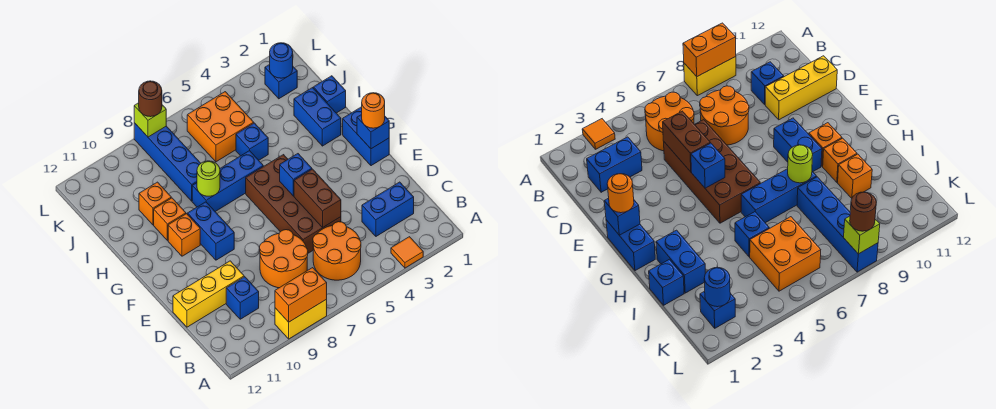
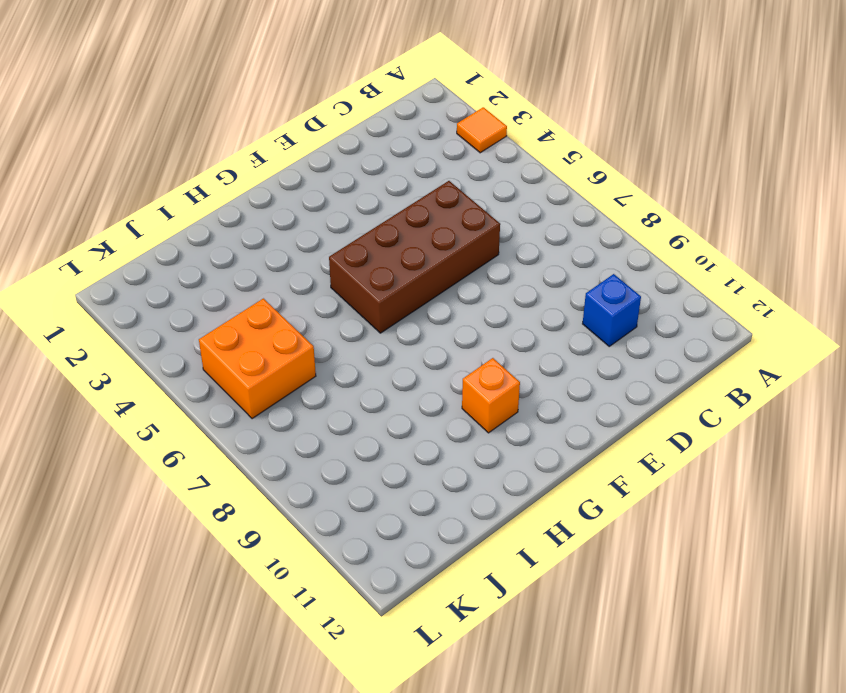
none -> yellow brick A8:A9 level 1
none -> orange round brick B5:C6 level 1
none -> blue brick C2:C3 level 1

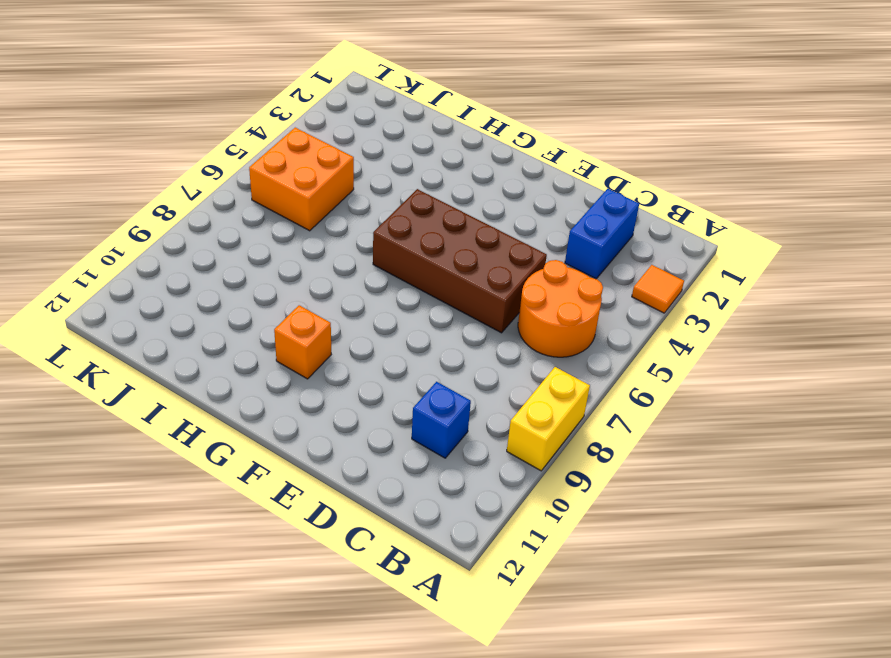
none -> orange round brick C7:D8 level 1
none -> yellow brick D10:D12 level 1
none -> blue brick F1:G1 level 1

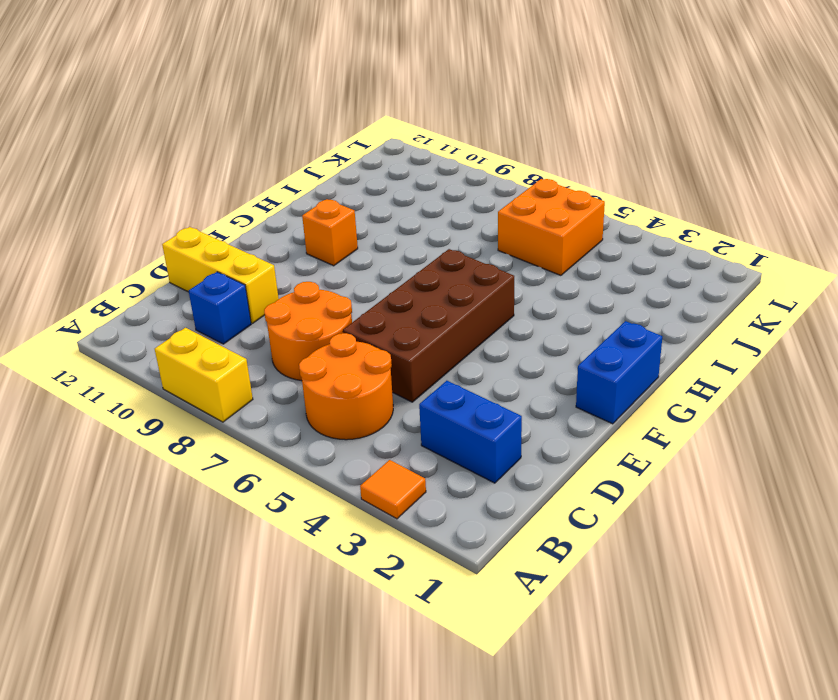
none -> blue brick F9:G9 level 1
none -> blue brick H2:I2 level 1
none -> blue brick H6:H8 level 1

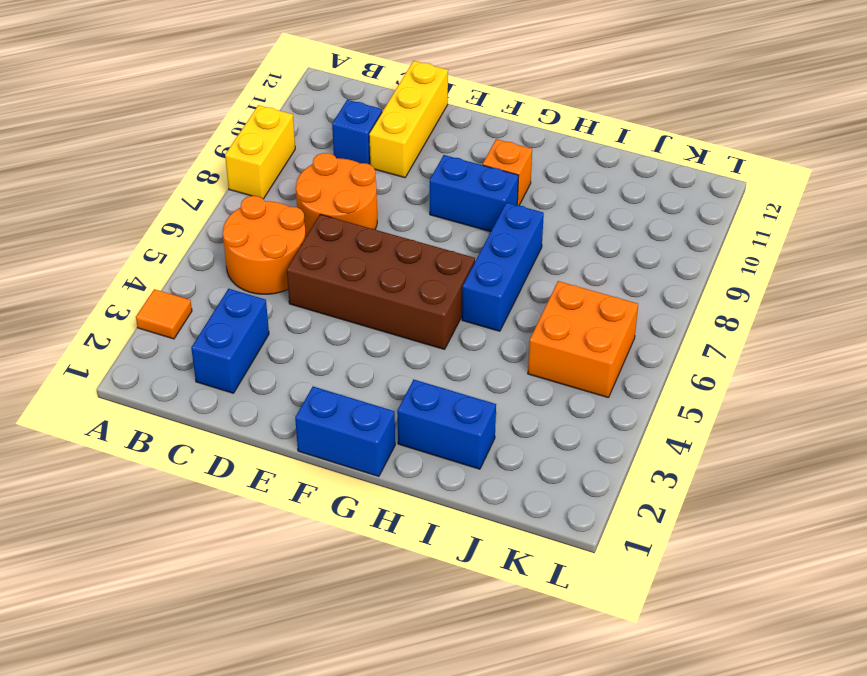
none -> orange brick H10 level 1
none -> blue brick I1 level 1
none -> blue brick I5 level 1

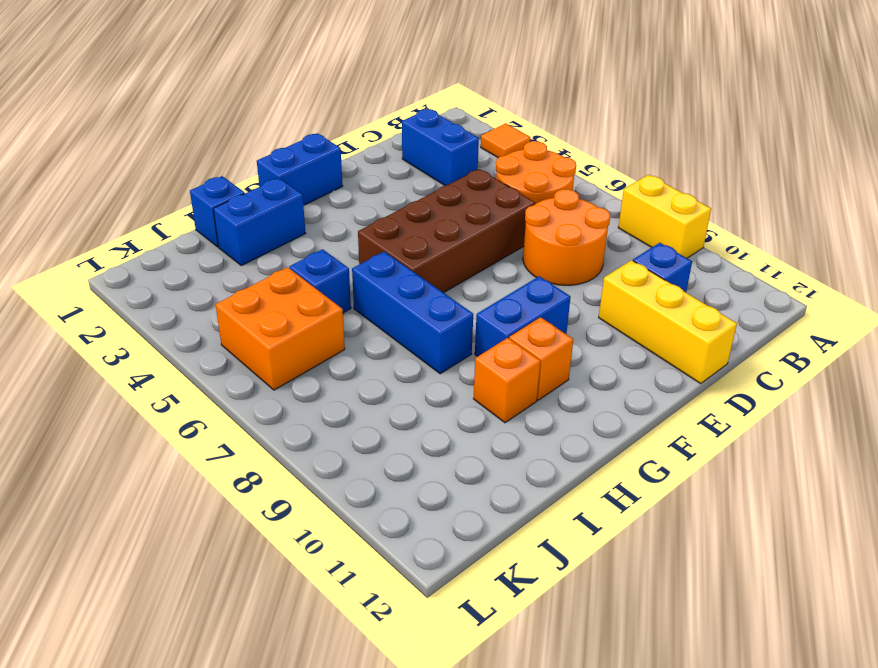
none -> blue brick I8:L8 level 1
none -> orange brick I10 level 1
none -> blue brick K2 level 1

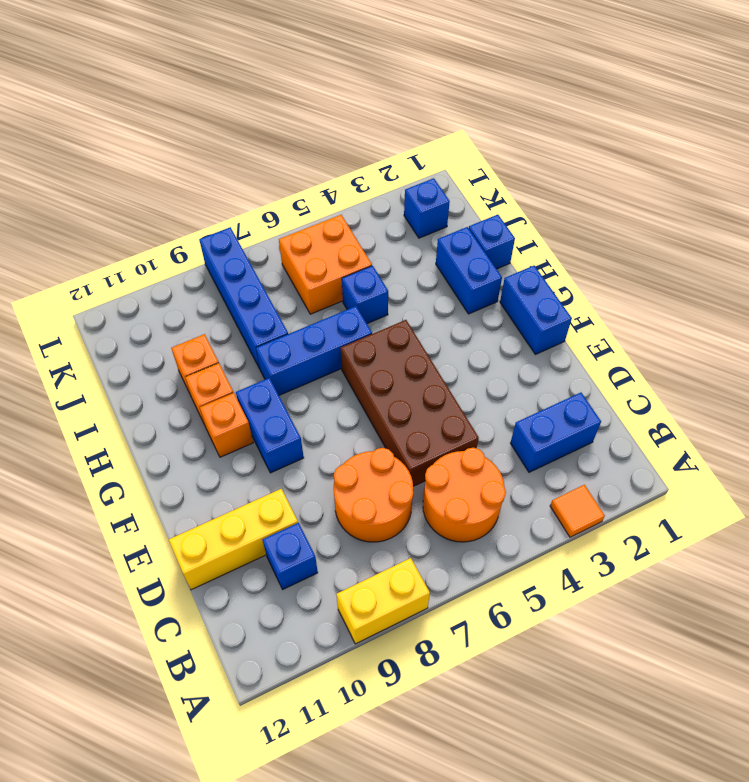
none -> orange brick A8:A9 level 2
none -> brown brick D5:E5 level 2
none -> blue brick F1 level 2

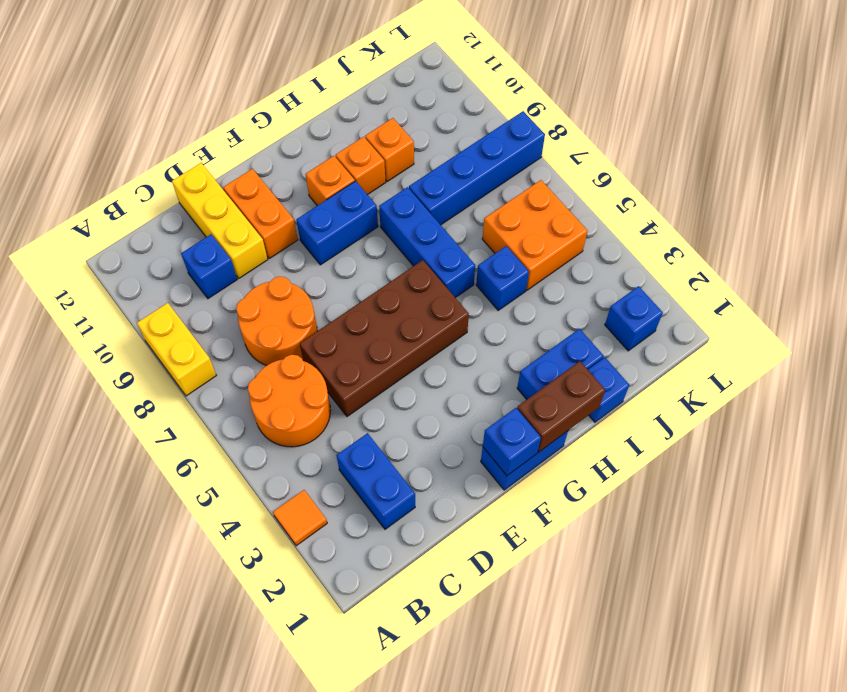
orange brick E10:E11 level 1 -> orange brick A8:A9 level 2
brown brick G1:H1 level 2 -> brown brick D5:E5 level 2
none -> blue brick F5 level 2
none -> lime round brick H8 level 2
none -> blue round brick K2 level 2

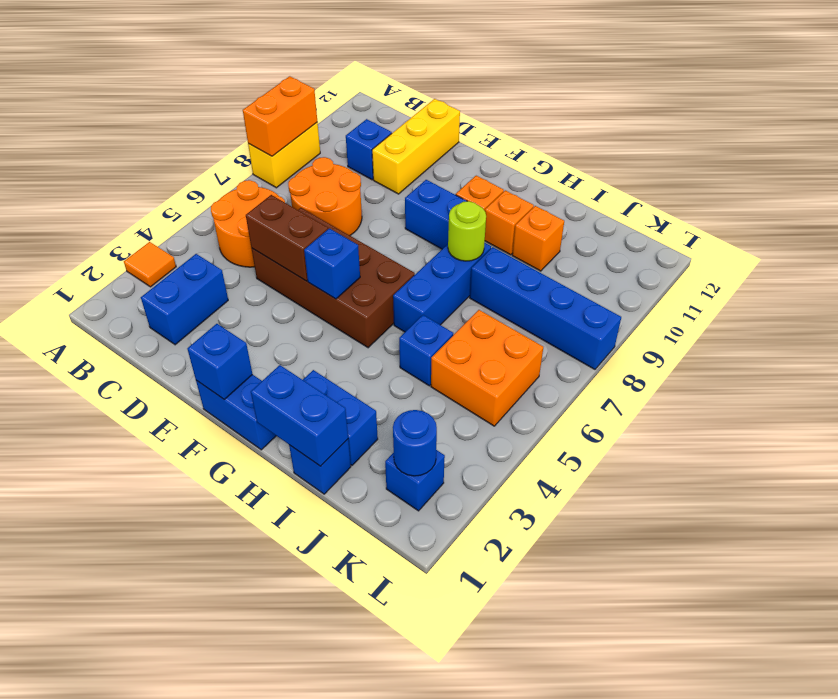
blue brick H1:I1 level 2 -> none
none -> lime brick L8 level 2
none -> orange round brick F1 level 3
none -> brown round brick L8 level 3

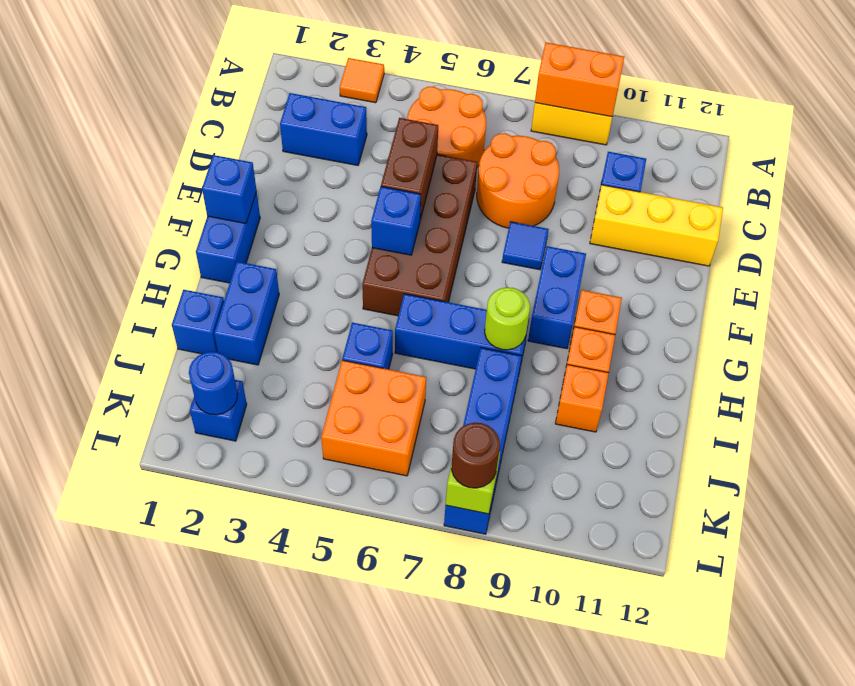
blue tile E8 level 1 -> none
none -> orange round brick F1 level 3

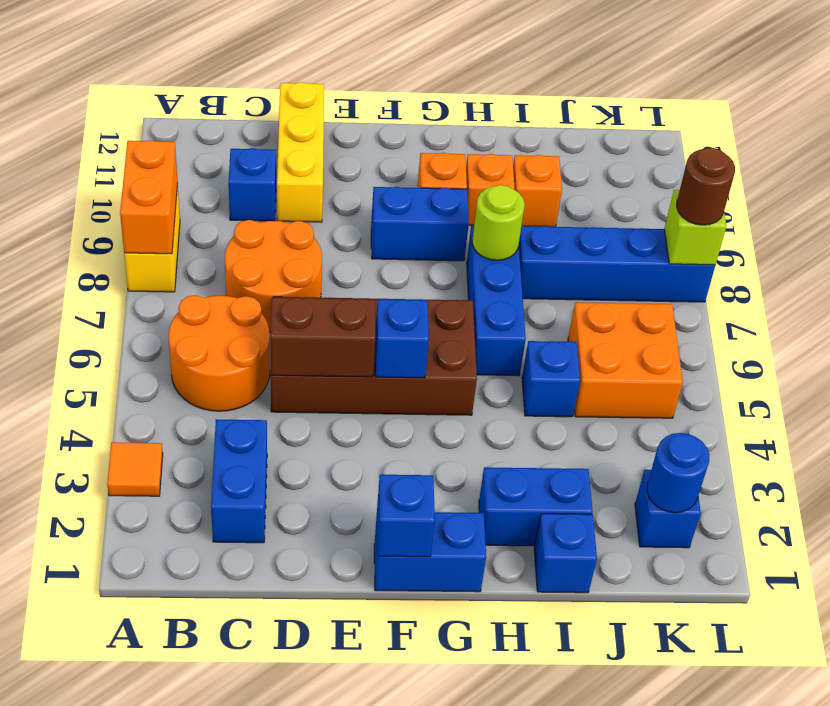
none -> orange round brick F1 level 3

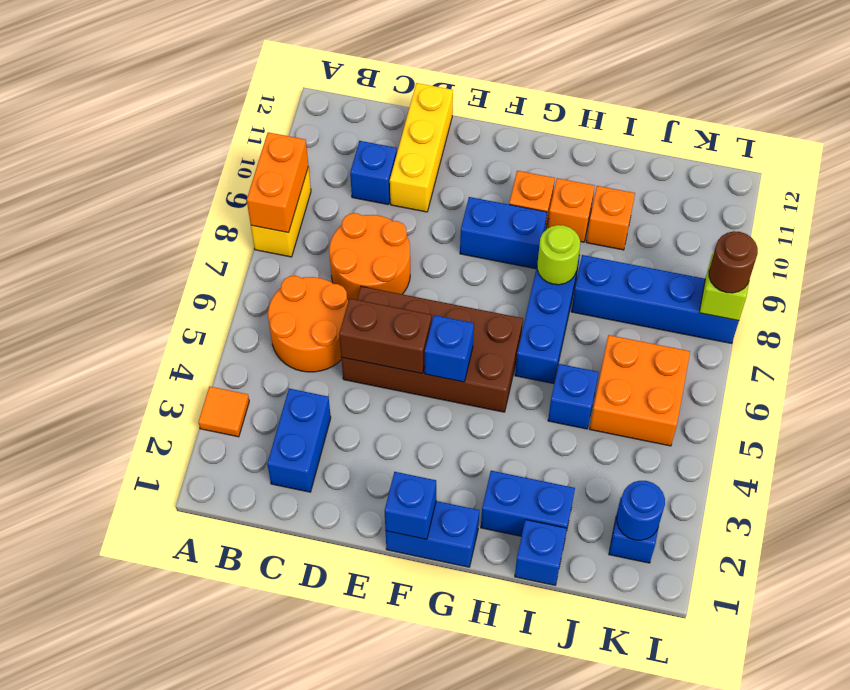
none -> orange round brick F1 level 3

